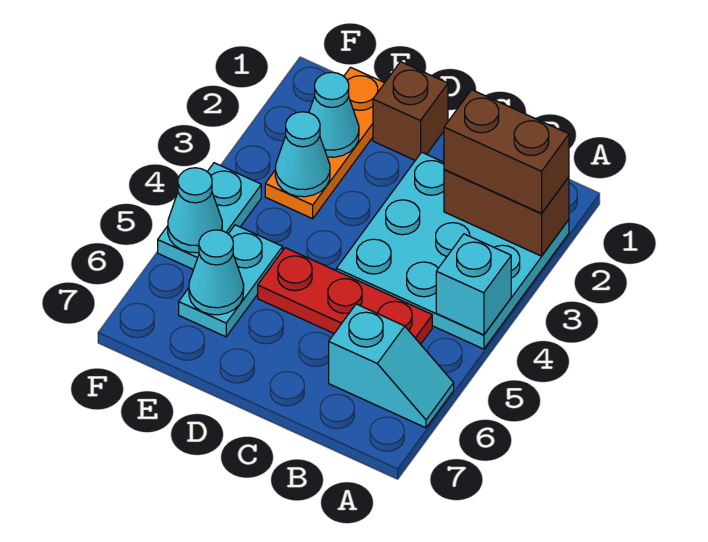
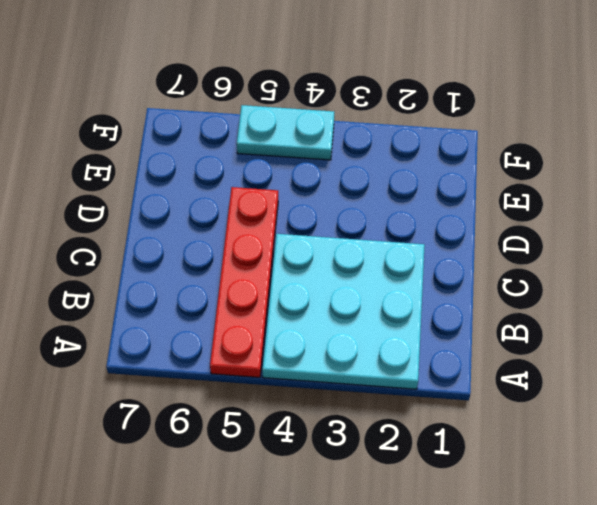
red plate A5:D5 level 1 -> red plate B5:D5 level 1
none -> cyan slope A6:B6 level 1 top B
none -> brown brick D1 level 1
none -> orange plate E1:E3 level 1

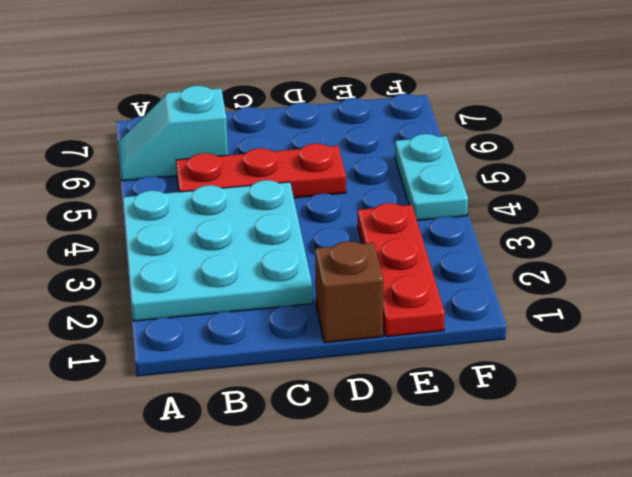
red plate E1:E3 level 1 -> orange plate E1:E3 level 1
none -> cyan plate E5:E6 level 1
none -> brown brick A2:B2 level 2
none -> cyan brick A4 level 2

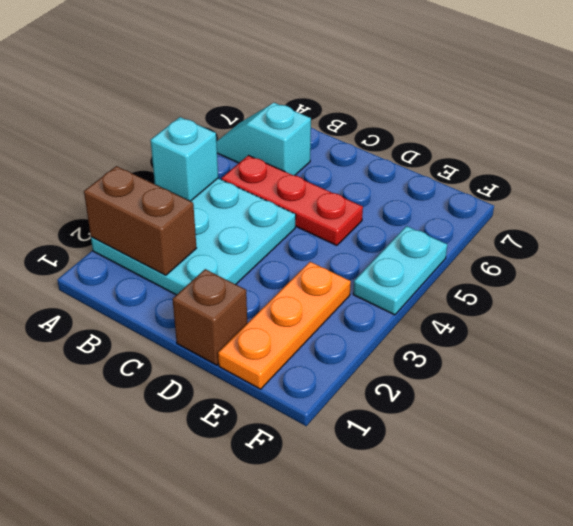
none -> cyan plate E5:E6 level 1
none -> cyan cone E2 level 2
none -> cyan cone E3 level 2

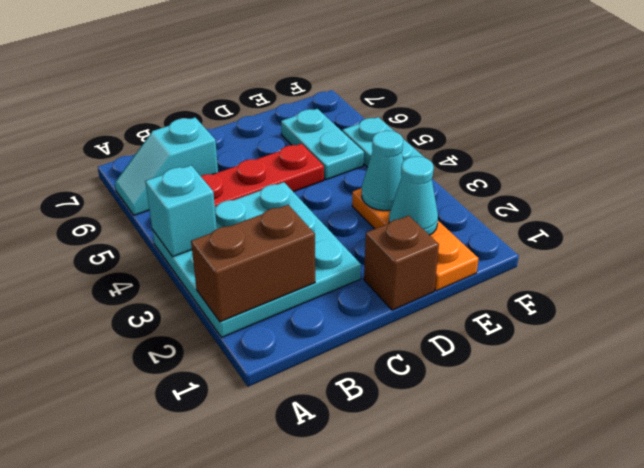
none -> cyan cone E6 level 2
none -> cyan cone F5 level 2
none -> brown brick A2:B2 level 3

